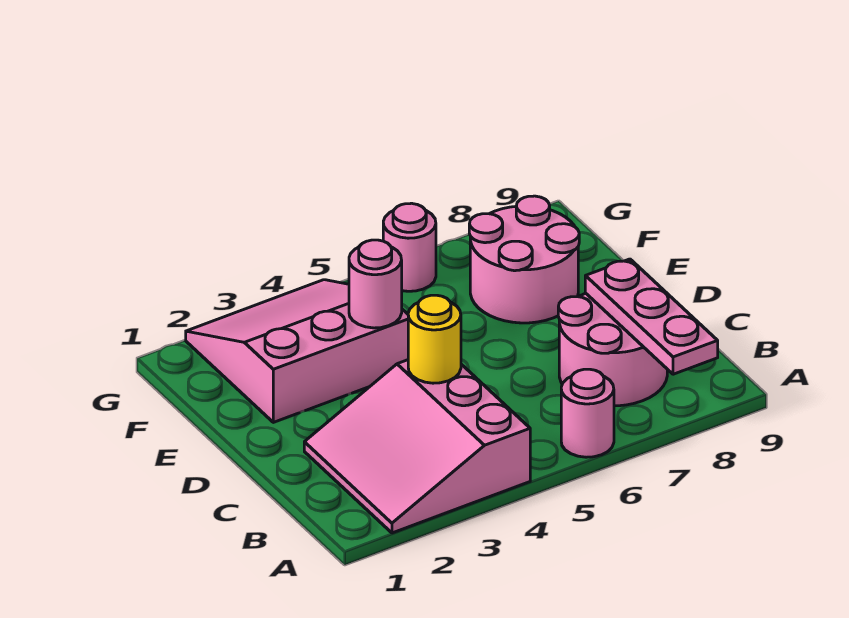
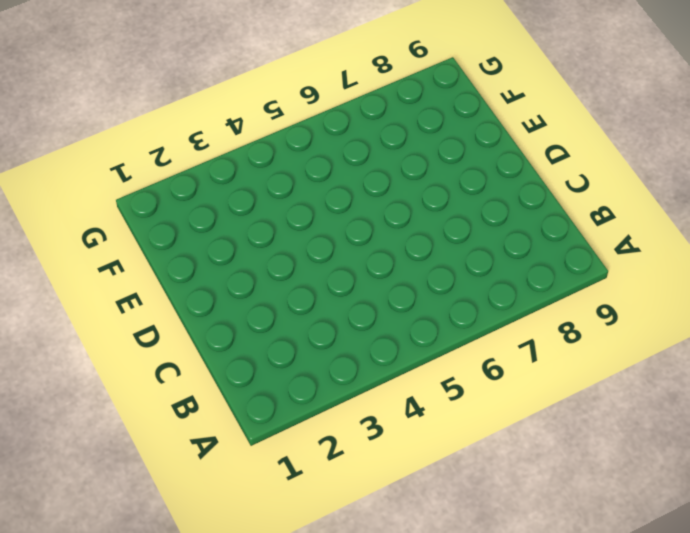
none -> pink slope A2:C4 level 1 top 4
none -> pink round brick A6 level 1

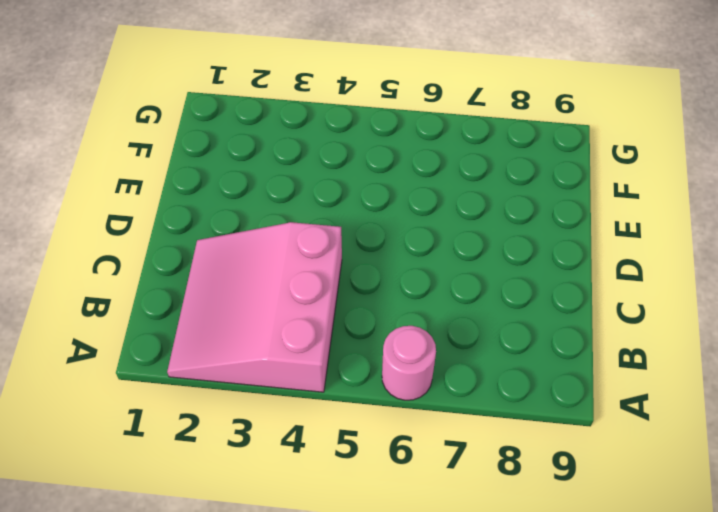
none -> pink round brick B7:C8 level 1
none -> pink slope E2:G4 level 1 top E

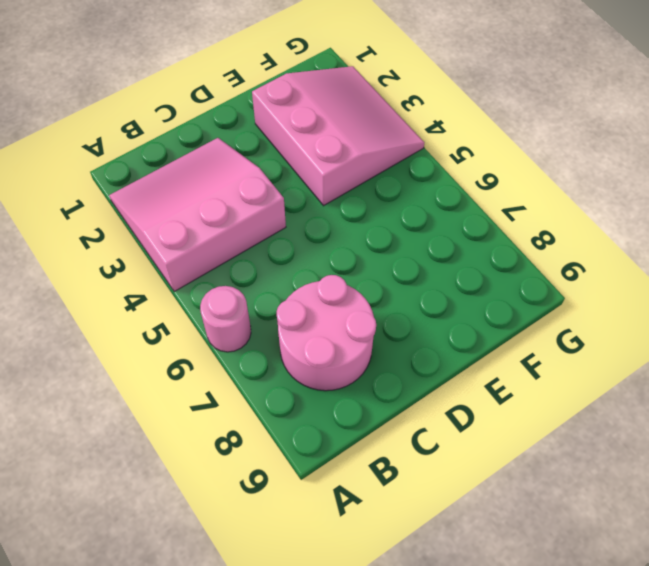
none -> pink round brick E7:F8 level 1
none -> pink round brick G6 level 1

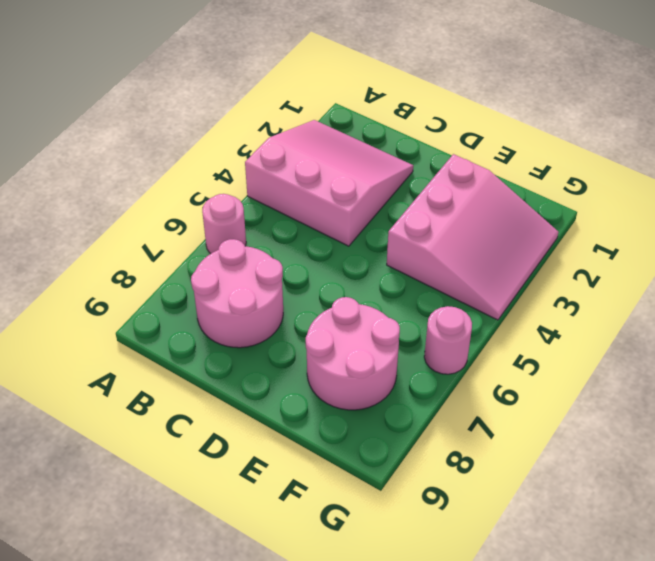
none -> pink plate A8:C8 level 2
none -> yellow round brick C4 level 2

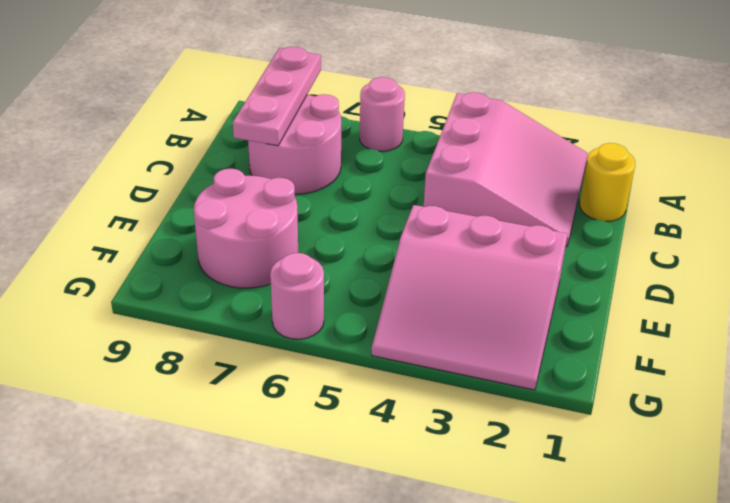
yellow round brick B1 level 1 -> yellow round brick C4 level 2
none -> pink round brick E4 level 2

